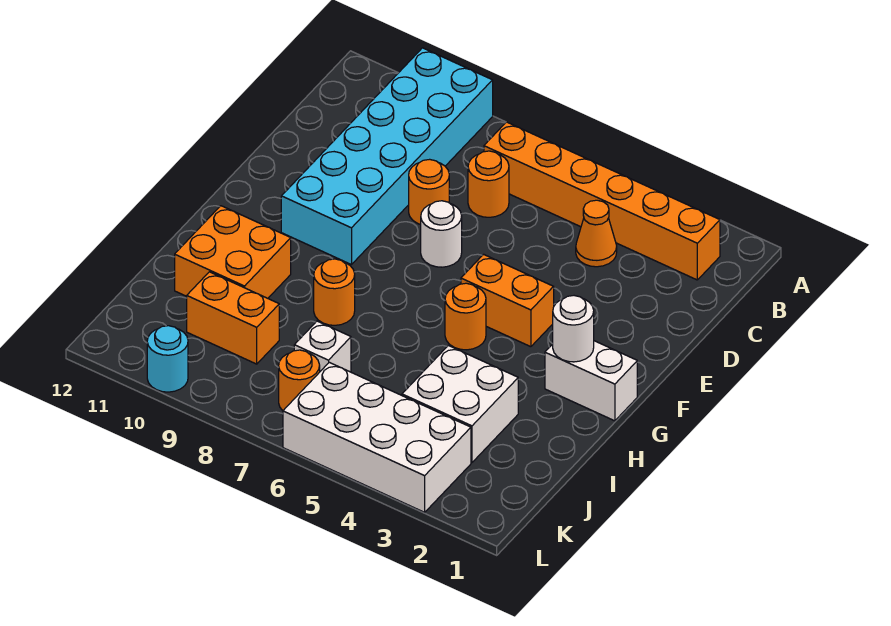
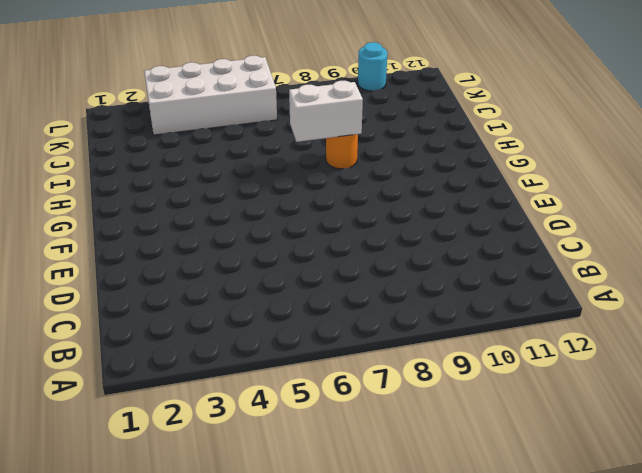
white brick H7:H8 level 2 -> white brick G1:G2 level 1
none -> cyan brick A9:F10 level 1
none -> orange brick B2:B7 level 1
none -> orange cone C4 level 1

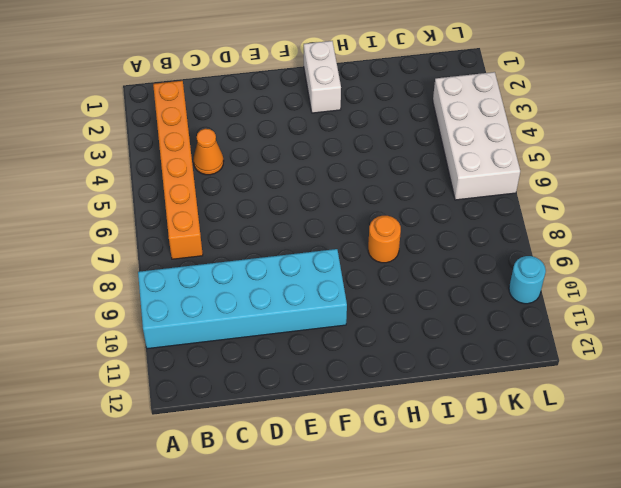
none -> orange round brick C7 level 1
none -> orange round brick D8 level 1
none -> white round brick E7 level 1

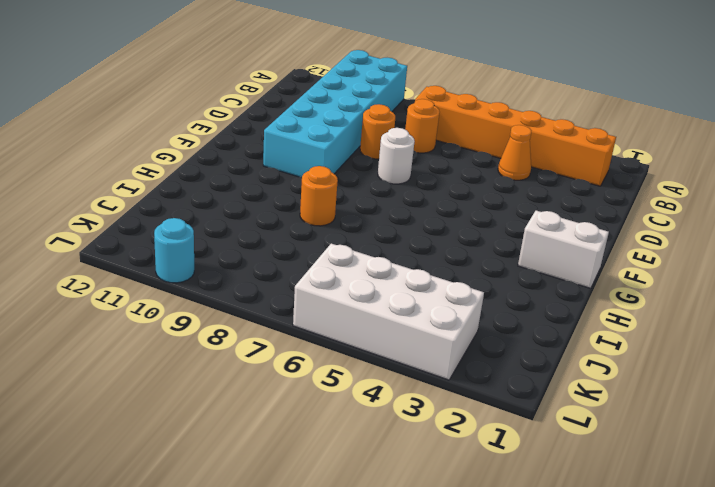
none -> orange brick F4:F5 level 1
none -> orange round brick G5 level 1
none -> orange brick H10:I11 level 1

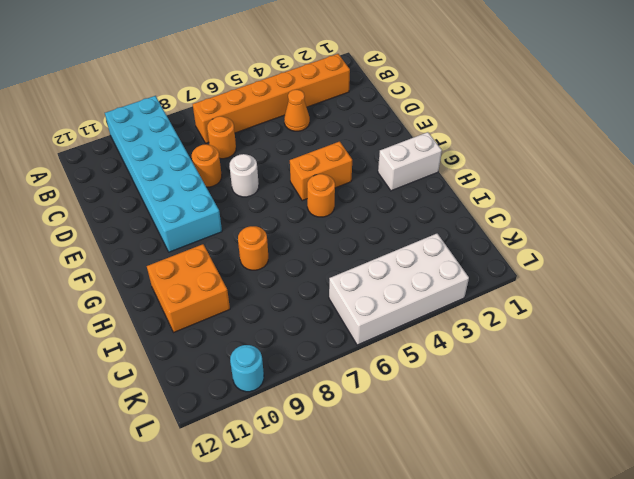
none -> white brick I3:J4 level 1
none -> white brick J7 level 1
none -> orange brick J9:J10 level 1

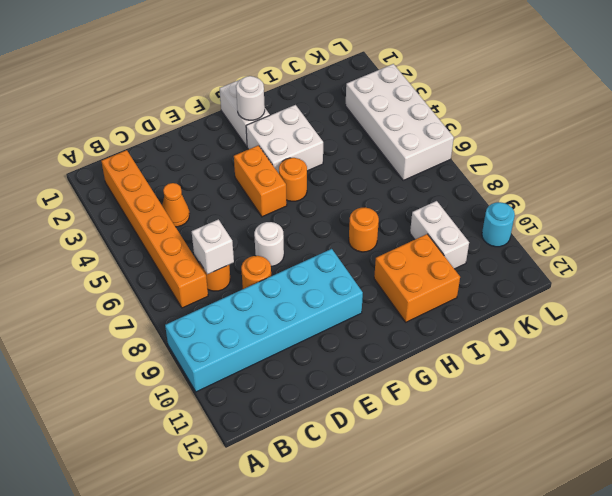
white brick C7 level 2 -> white brick J7 level 1
white brick G3:H4 level 1 -> white brick I3:J4 level 1
white brick J9:J10 level 1 -> orange brick J9:J10 level 1
none -> orange round brick K7 level 1

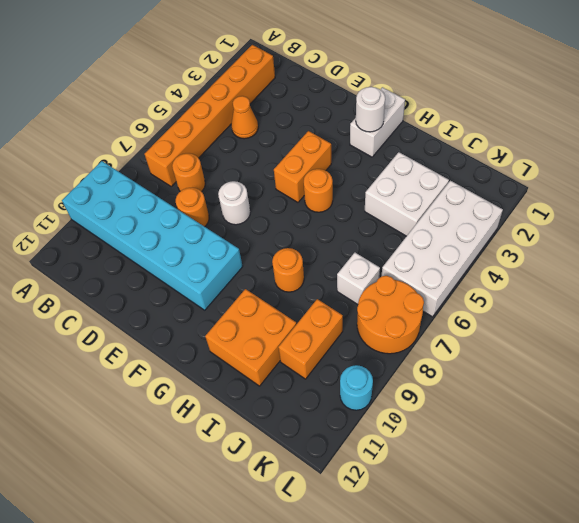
orange round brick K7:L8 level 1 -> orange round brick K7 level 1

